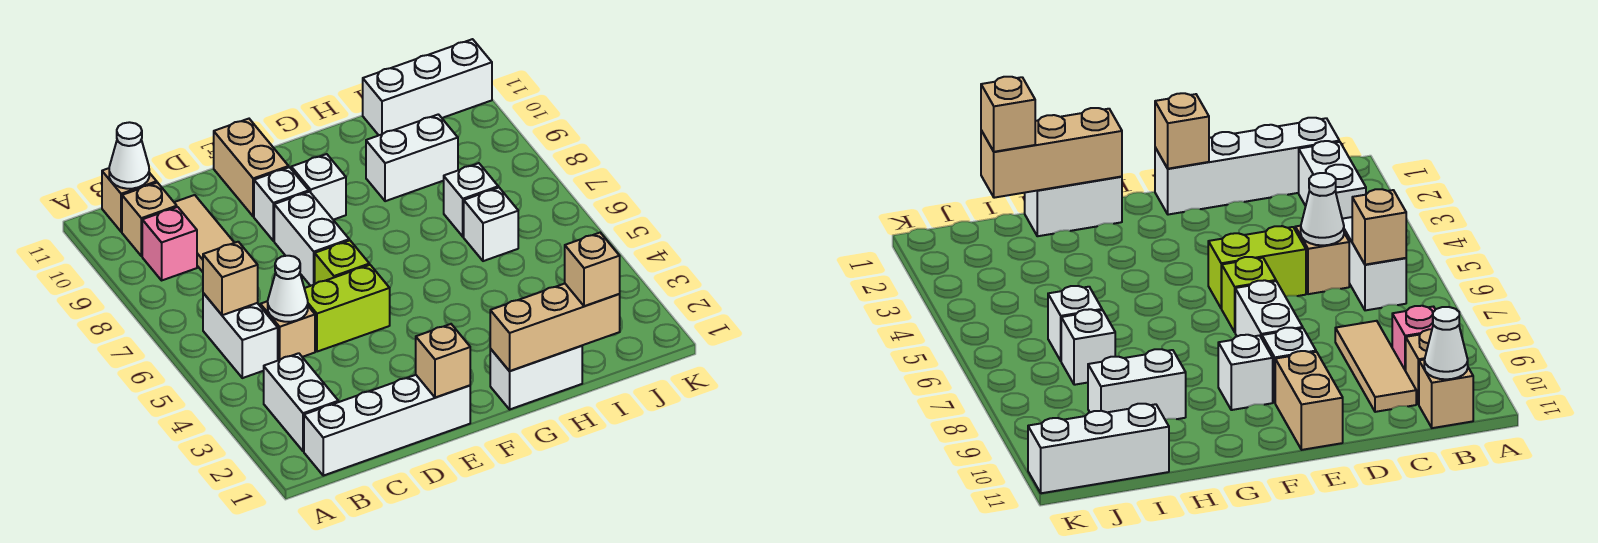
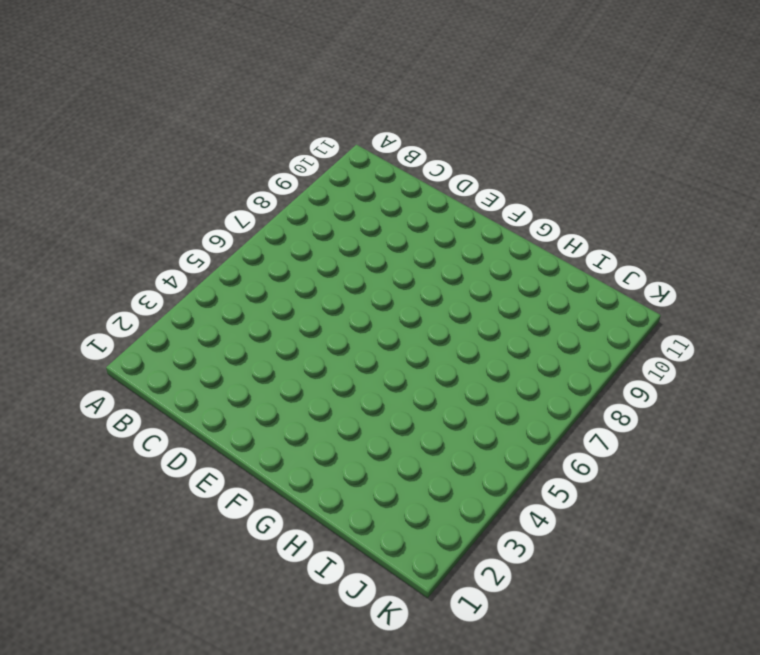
none -> white brick B1:E1 level 1
none -> white brick B2:B3 level 1
none -> white brick B5:B6 level 1

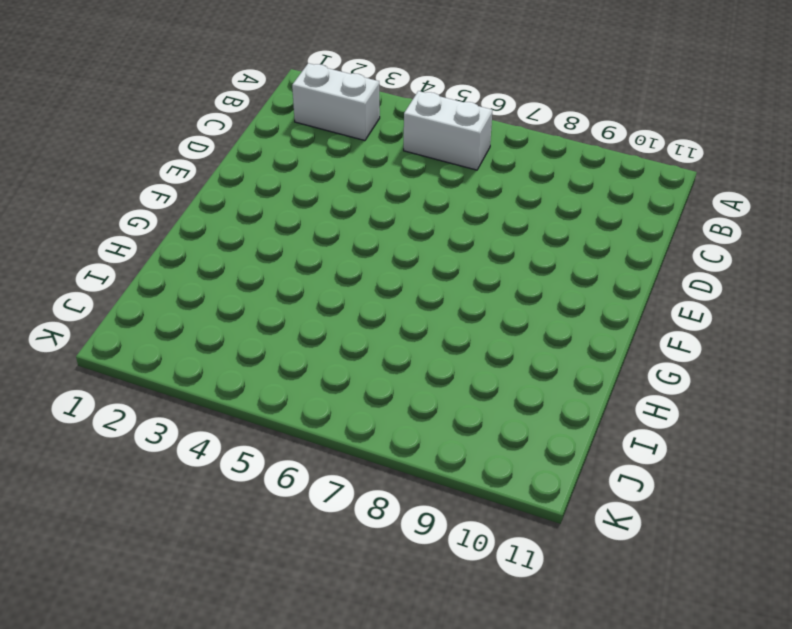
none -> white brick B1:E1 level 1
none -> pink brick B9 level 1
none -> tan brick B10 level 1

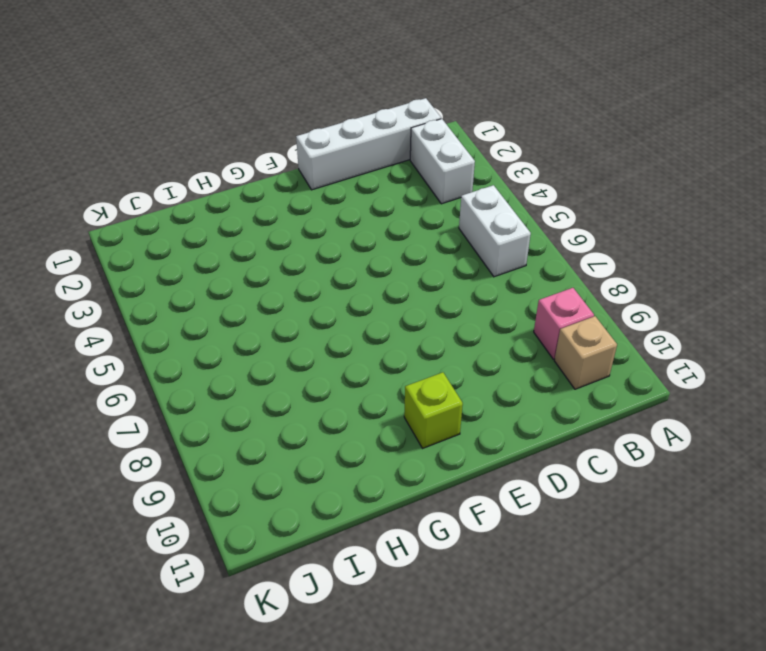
lime brick F10 level 1 -> lime brick E6 level 1
none -> tan brick B11 level 1
none -> tan brick C5 level 1
none -> tan tile C8:C10 level 1

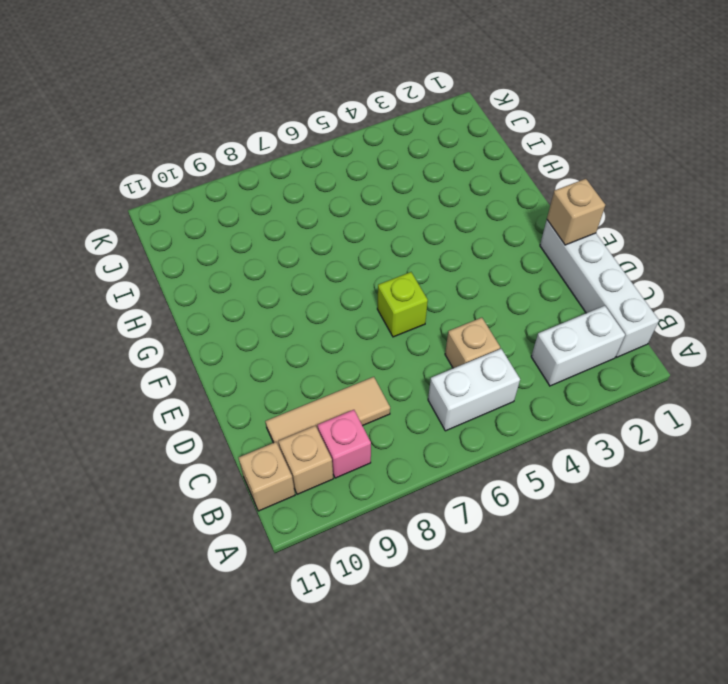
none -> lime brick D5:E5 level 1
none -> white brick E7:E8 level 1
none -> white brick E9 level 1

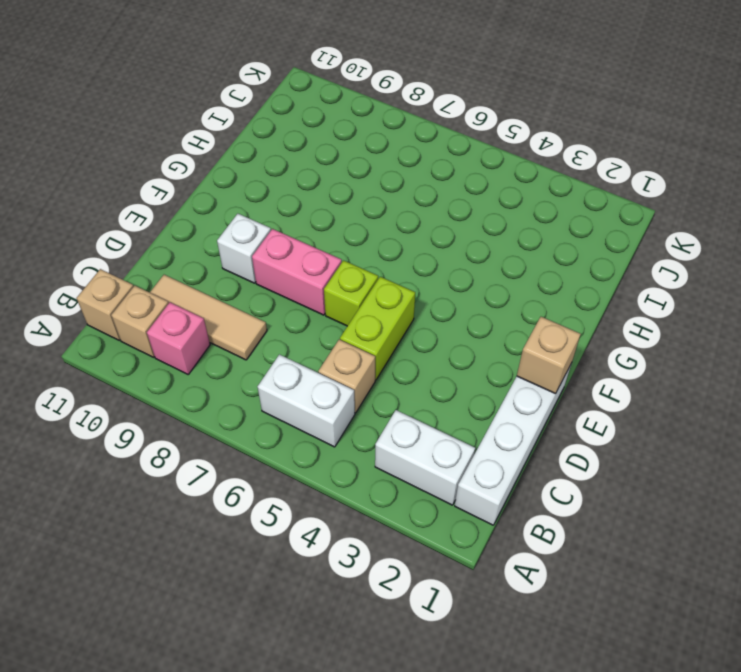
pink brick E7:E8 level 1 -> white brick E7:E8 level 1
none -> tan brick E10:E11 level 1
none -> white brick F9 level 1
none -> white brick G1:H1 level 1

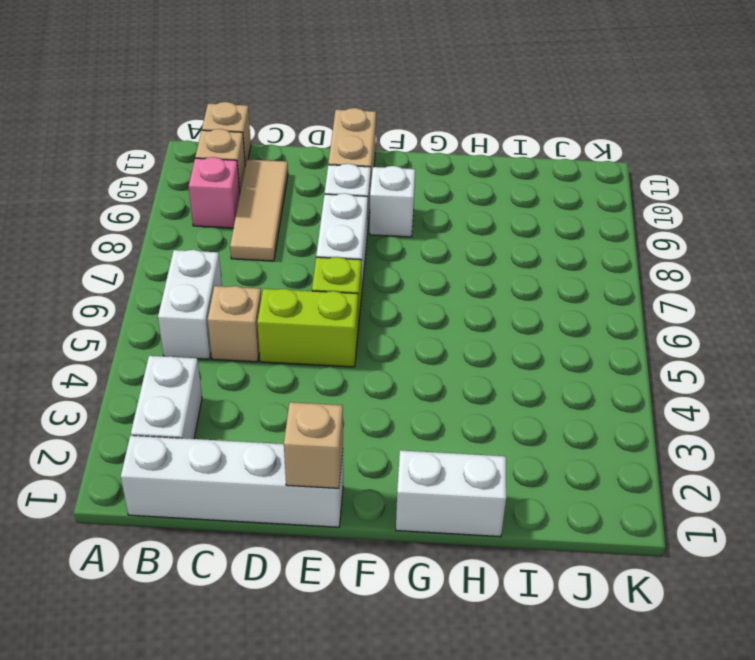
none -> white brick H9:I9 level 1
none -> white brick I6 level 1
none -> white brick I7 level 1

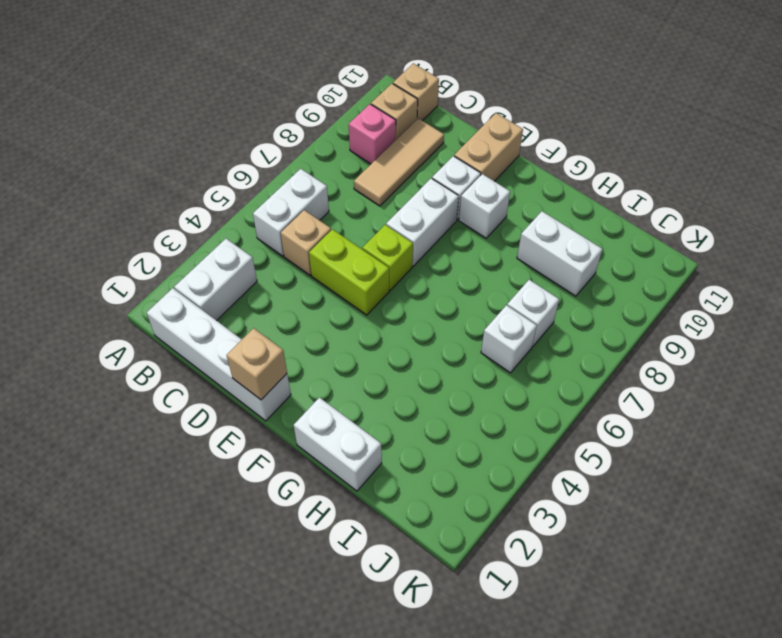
none -> white brick I11:K11 level 1
none -> tan brick B6 level 2
none -> white cone B11 level 2

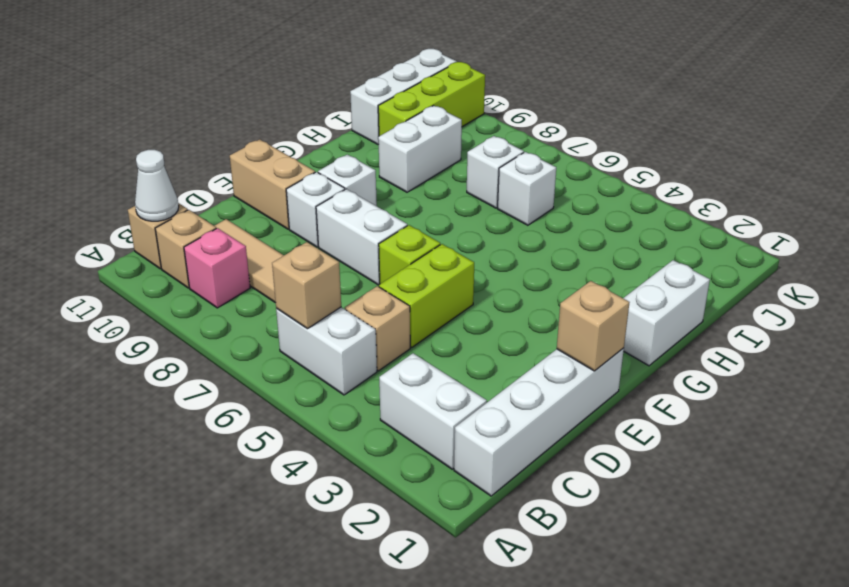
lime brick I10:K10 level 1 -> none
none -> white cone C5 level 2
none -> tan brick G1:I1 level 2
none -> tan brick I1 level 3

